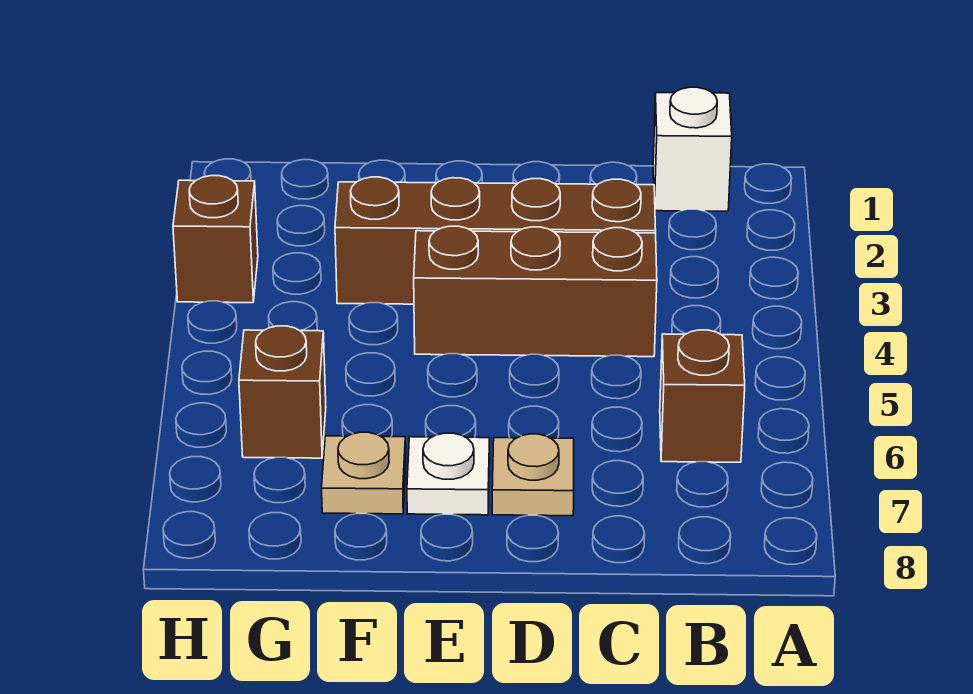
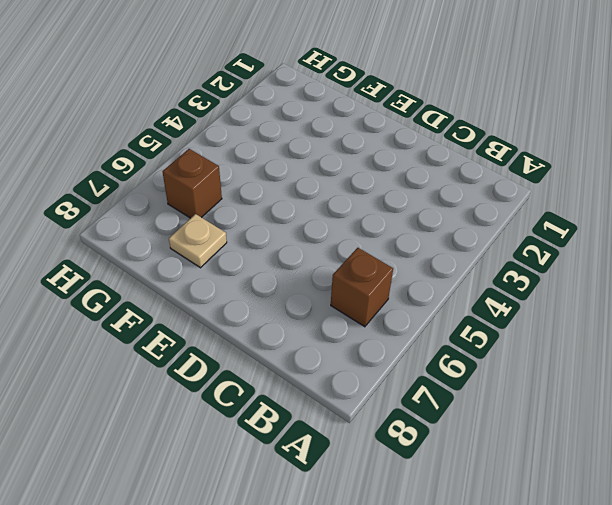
none -> white brick B1 level 1
none -> brown brick C3:F3 level 1

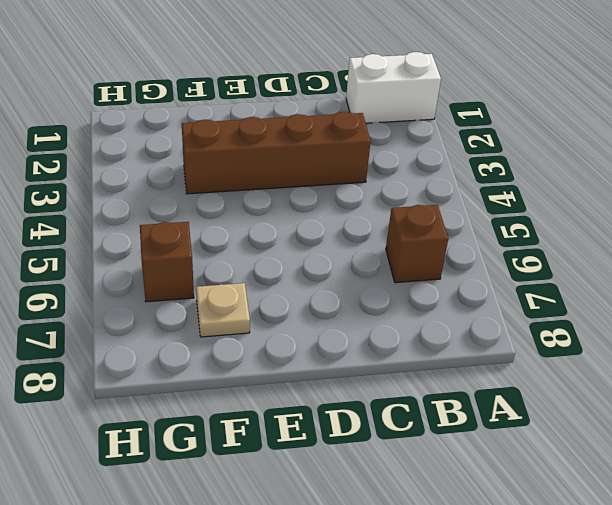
white brick A1:B1 level 1 -> white brick B1 level 1
none -> brown brick C4:E4 level 1
none -> tan plate D7 level 1

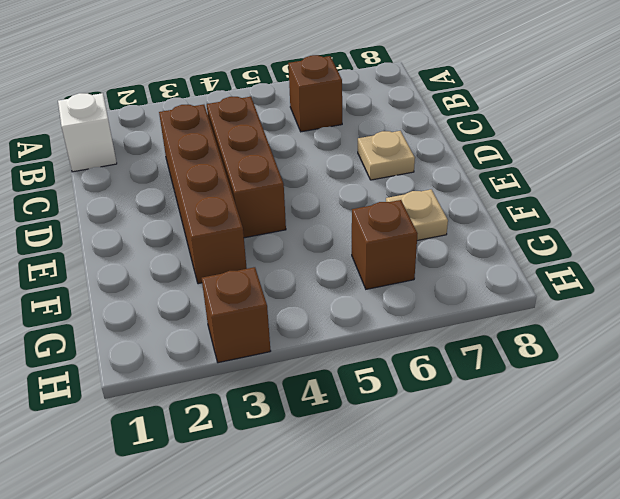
none -> white plate E7 level 1

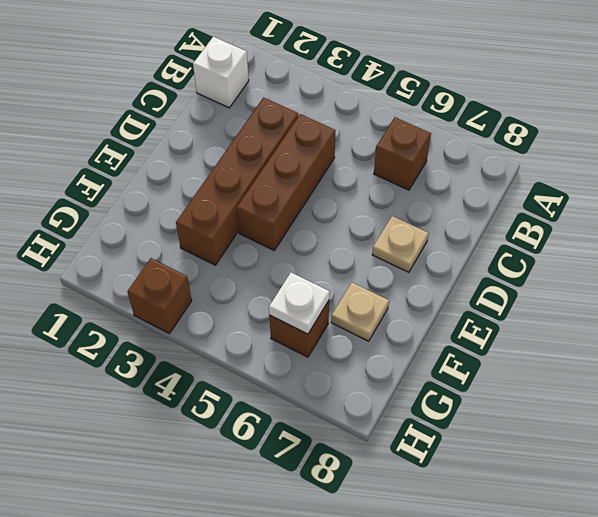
white plate G6 level 2 -> white plate E7 level 1

